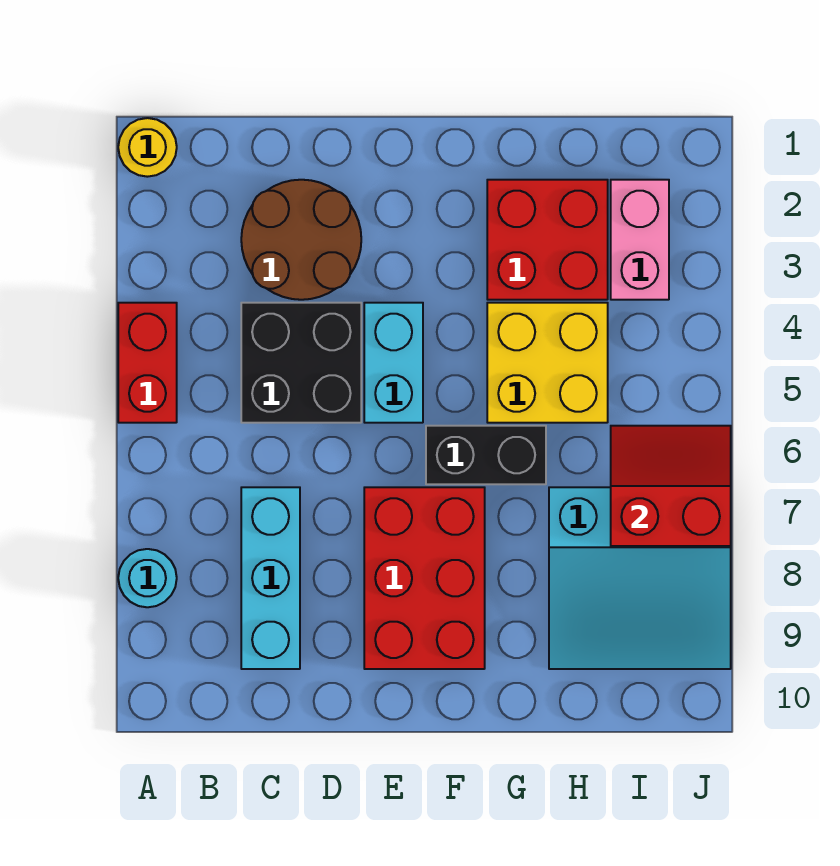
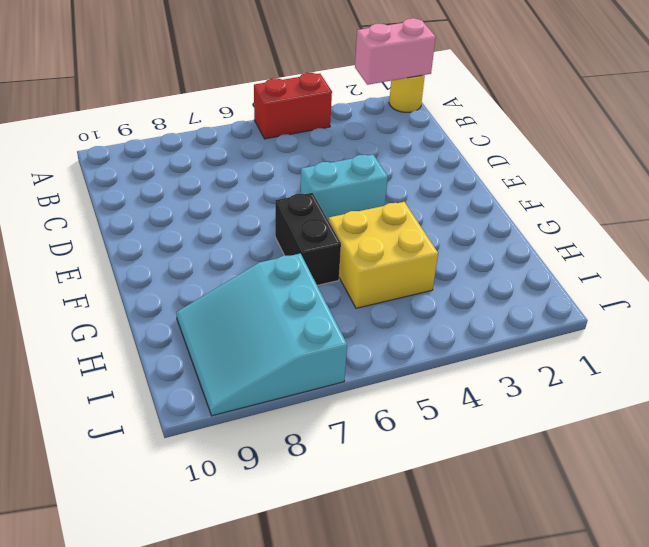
pink brick A1:A2 level 2 -> pink brick I2:I3 level 1
none -> cyan round brick A8 level 1
none -> brown round brick C2:D3 level 1
none -> black brick C4:D5 level 1

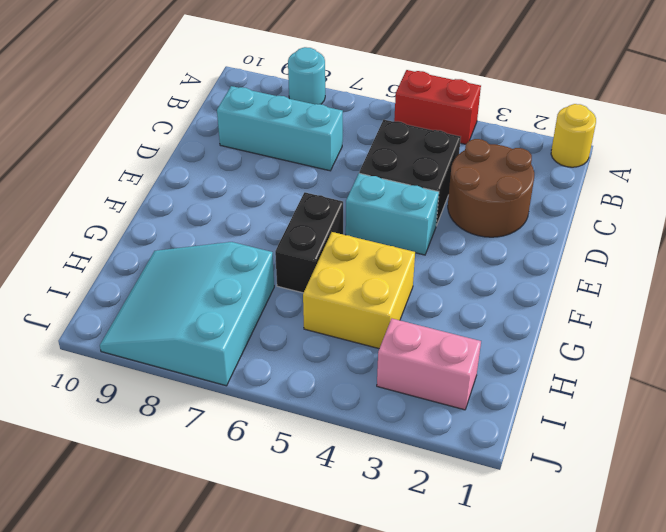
none -> red brick E7:F9 level 1
none -> red brick G2:H3 level 1
none -> red slope I6:J7 level 2 top 7

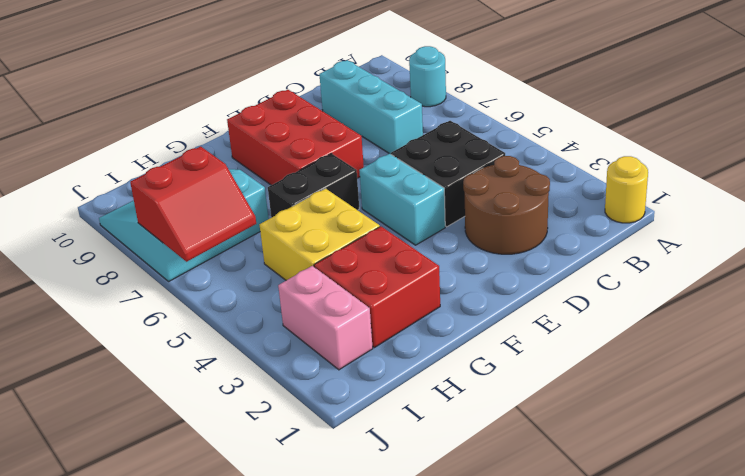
none -> red brick A4:A5 level 1

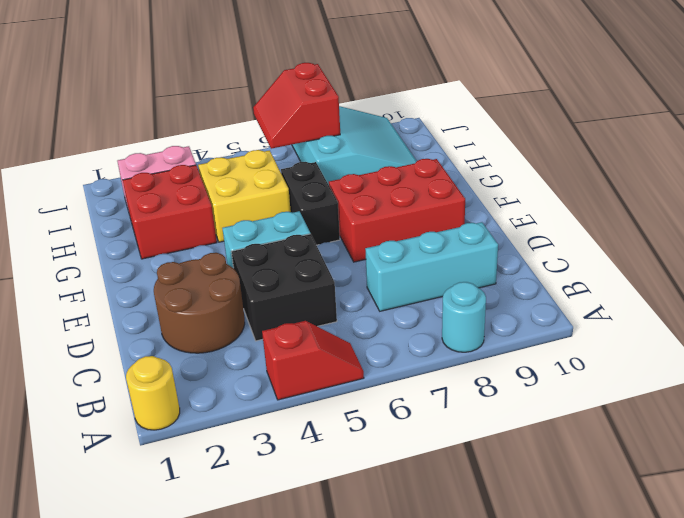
red slope A4:A5 level 1 top 4 -> red brick A4:A5 level 1

